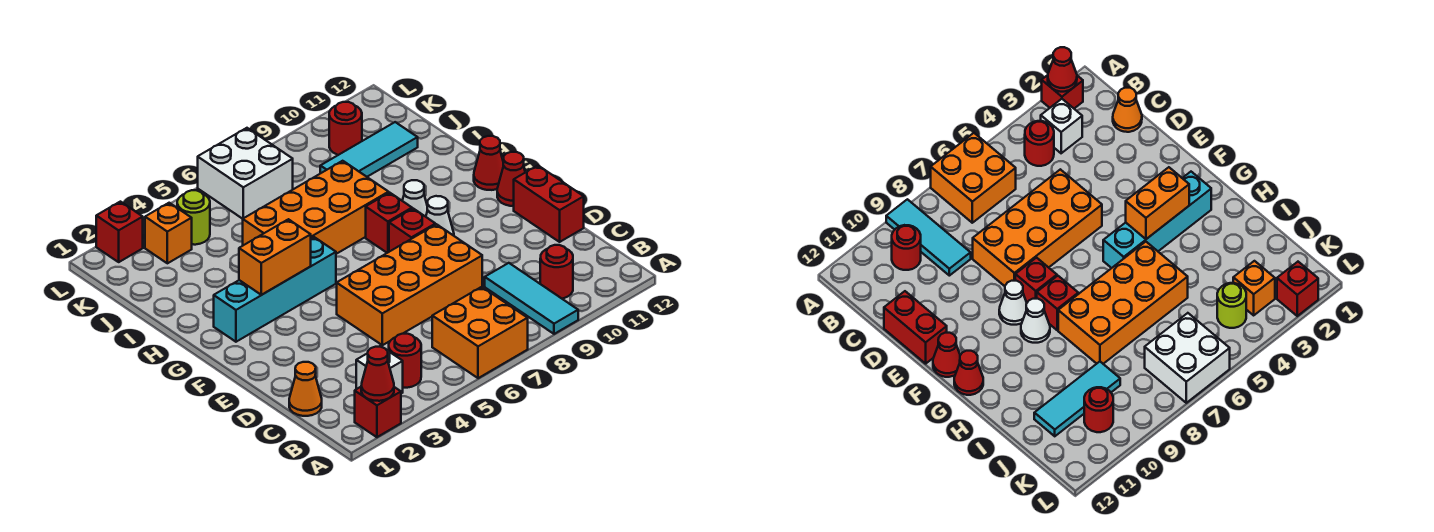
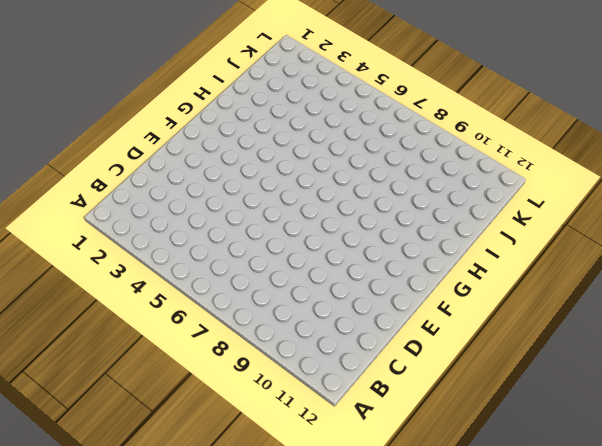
none -> red brick A2 level 1
none -> orange brick A6:B7 level 1
none -> cyan tile A9:C9 level 1

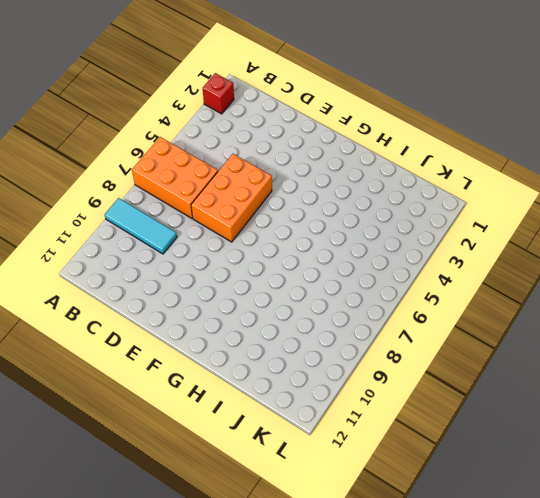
orange brick A6:C7 level 1 -> orange brick A6:B7 level 1
orange brick D5:E7 level 1 -> orange brick D5:E8 level 1
none -> white brick B3 level 1
none -> red round brick B4 level 1
none -> red round brick B10 level 1

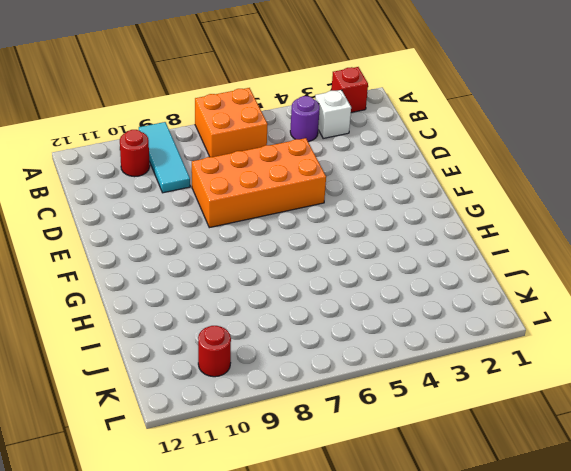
purple round brick B4 level 1 -> red round brick B4 level 1
none -> orange cone C1 level 1
none -> red brick D12:E12 level 1
none -> red brick F8 level 1

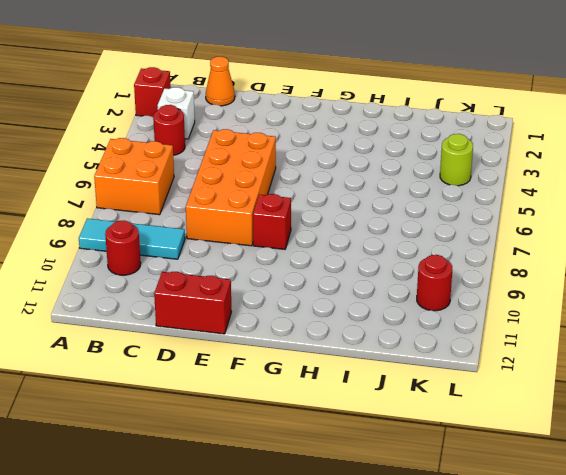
none -> white cone F9 level 1
none -> red cone F12 level 1
none -> cyan brick G2:G5 level 1

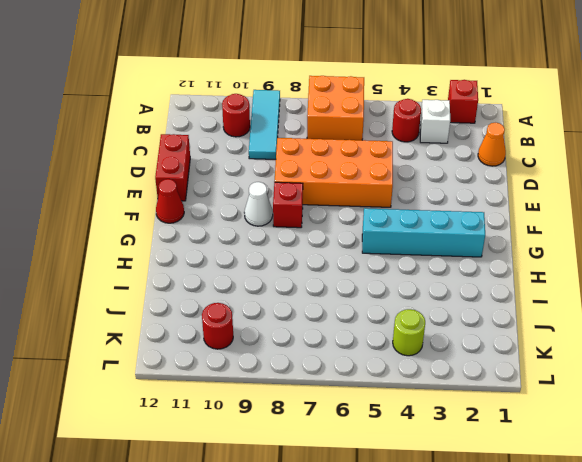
none -> red brick G8 level 1
none -> white cone G9 level 1
none -> red cone G12 level 1

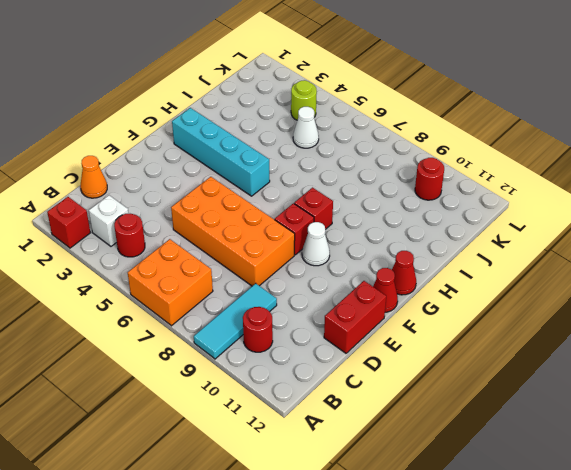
white cone J5 level 1 -> white cone G9 level 1
none -> orange brick H5:I8 level 1
none -> cyan tile J9:J11 level 1
none -> orange brick K3 level 1

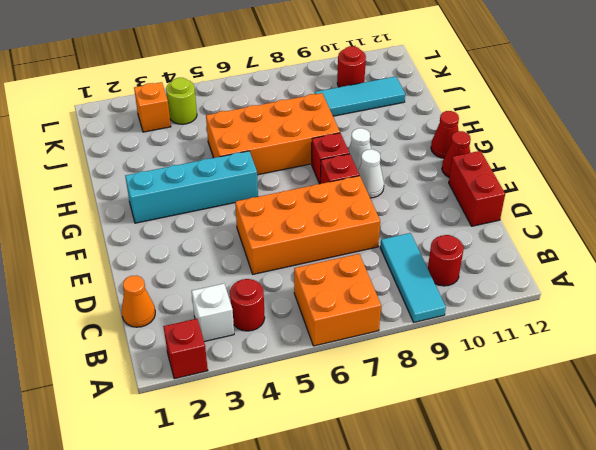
none -> white brick K6:L7 level 1
none -> red brick L2 level 1
none -> red cone A2 level 2

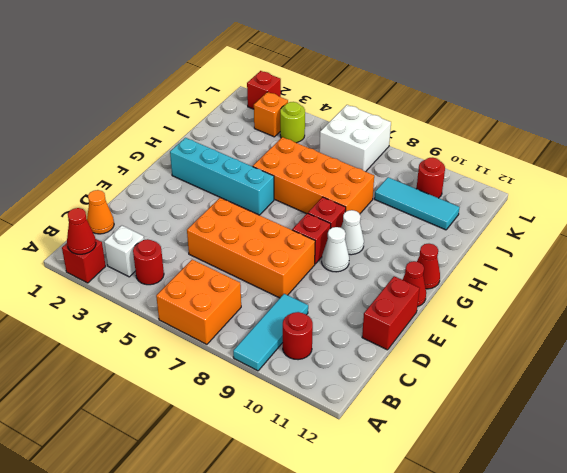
none -> orange brick G3:G4 level 2

